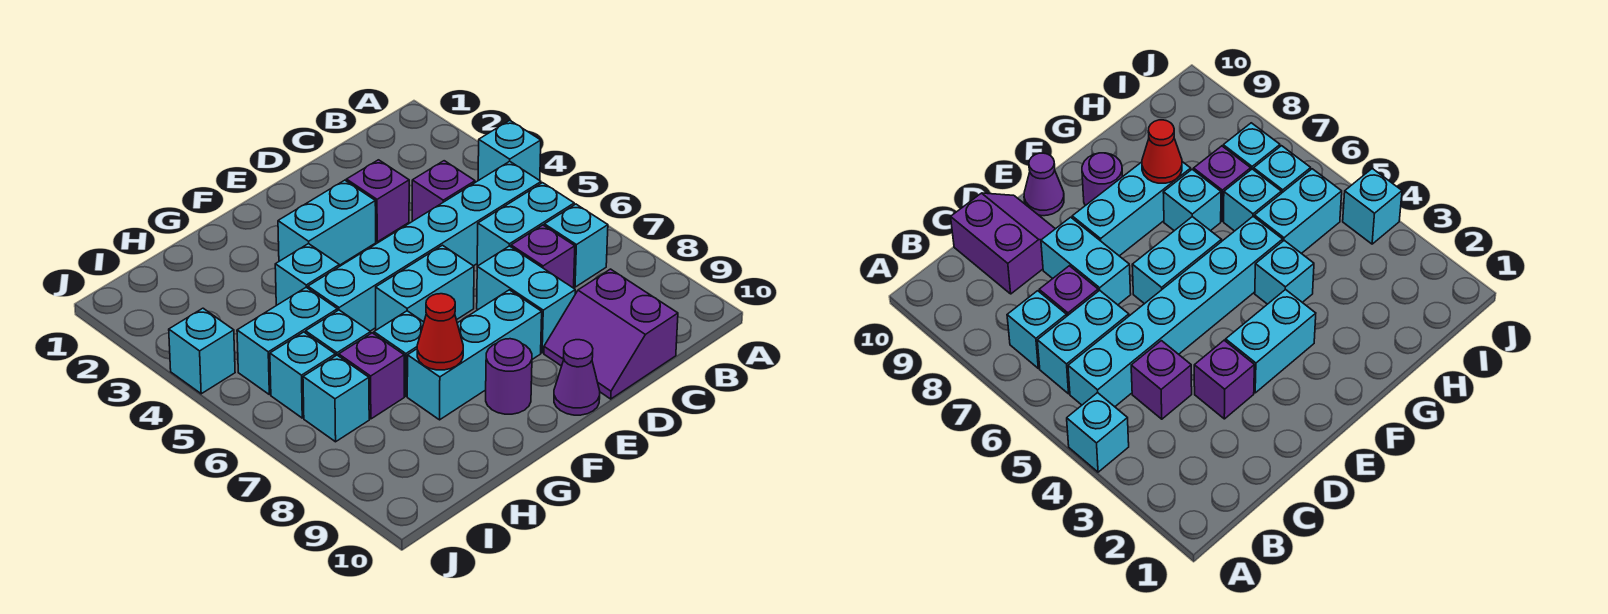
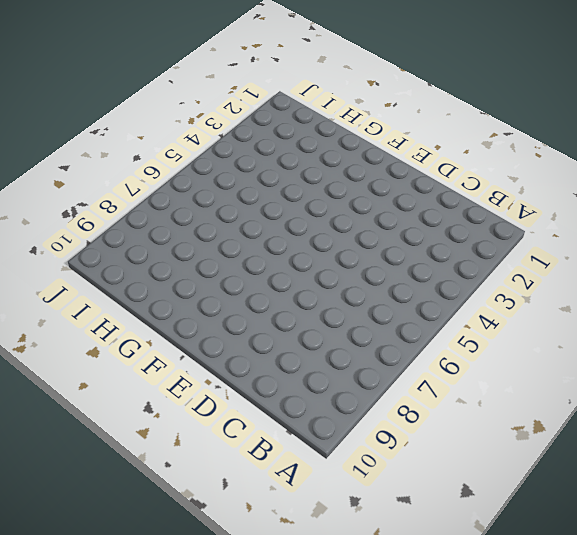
none -> cyan brick A4 level 1
none -> cyan brick B5:G5 level 1
none -> cyan brick B6:C6 level 1

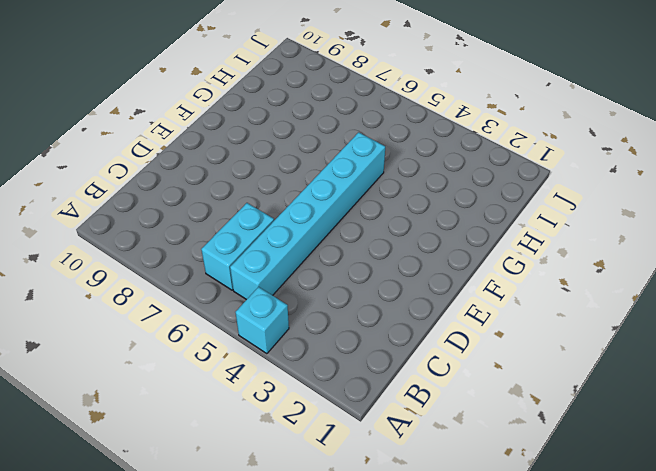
none -> cyan brick B7 level 1
none -> purple brick C4 level 1
none -> purple brick C7 level 1

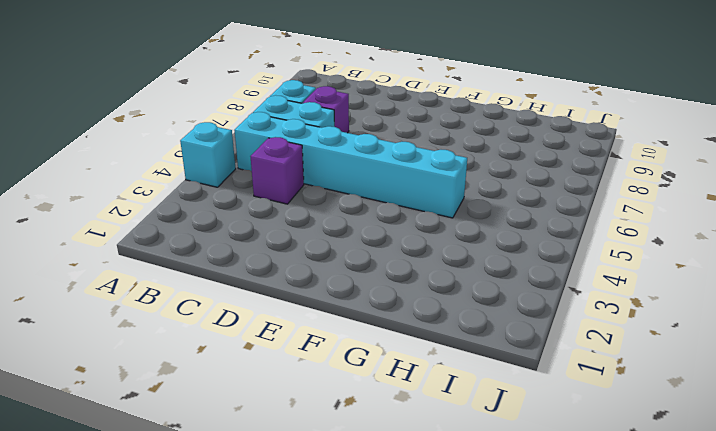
none -> purple slope C9:D10 level 1 top C
none -> purple brick D3 level 1
none -> cyan brick D7:D8 level 1

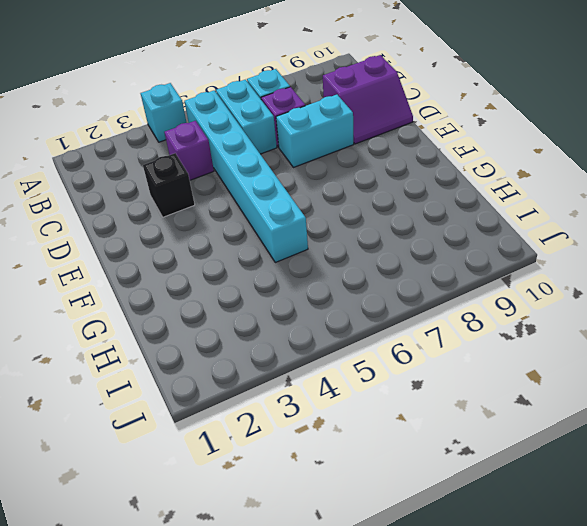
black brick D3 level 1 -> purple brick D3 level 1
none -> cyan brick E3:F3 level 1
none -> cyan brick E6:F6 level 1
none -> cyan brick E8:G8 level 1

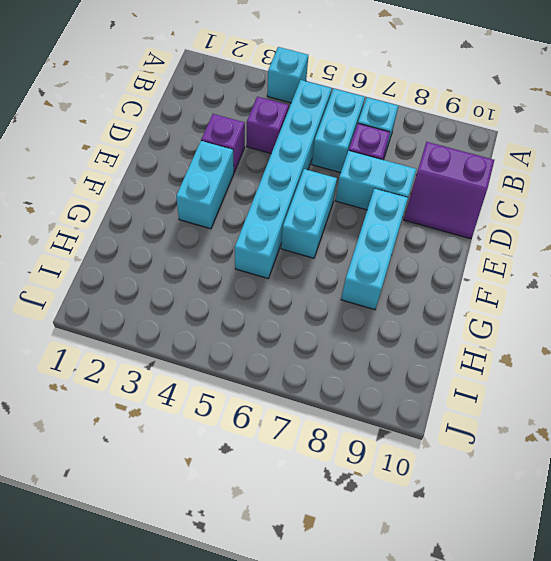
none -> purple cone E10 level 1
none -> purple round brick F9 level 1
none -> cyan brick G4 level 1

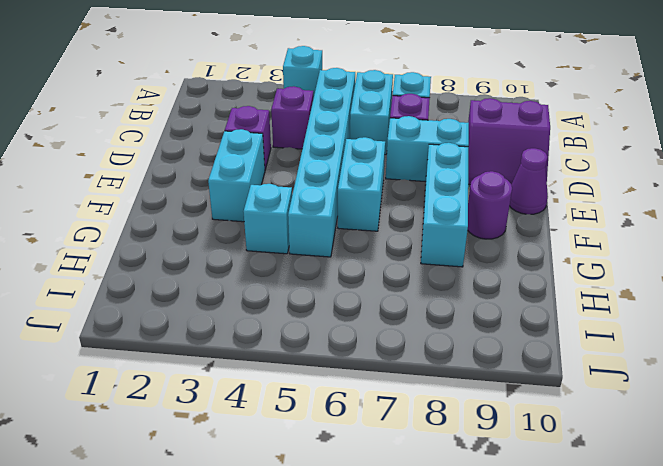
none -> cyan brick G7 level 1
none -> cyan brick H5:I5 level 1
none -> cyan brick H6 level 1

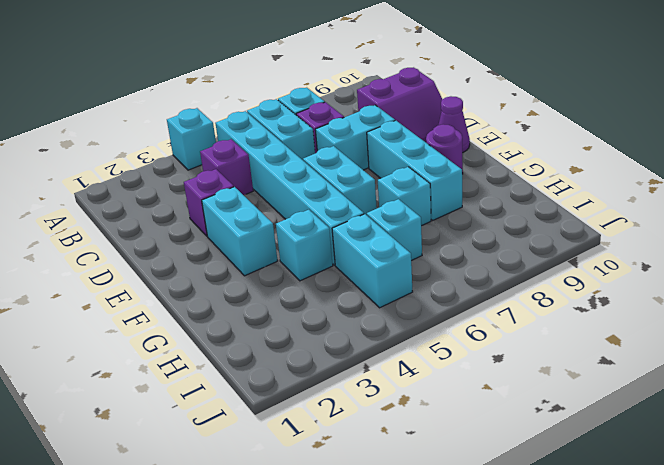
none -> purple brick H7 level 1
none -> cyan brick I6 level 1
none -> cyan brick I7 level 1

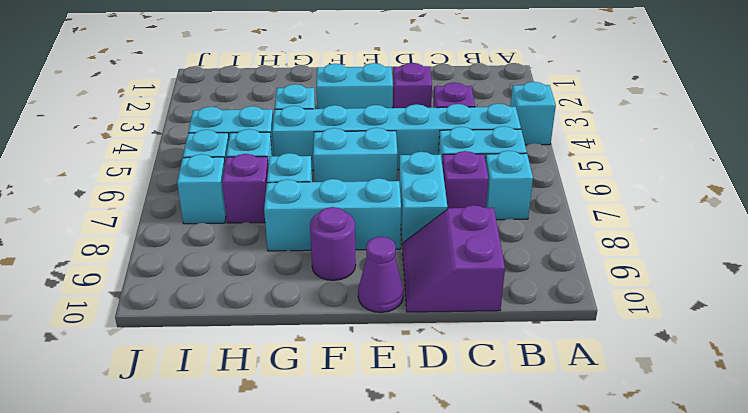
none -> cyan brick J4 level 1
none -> red cone G8 level 2

